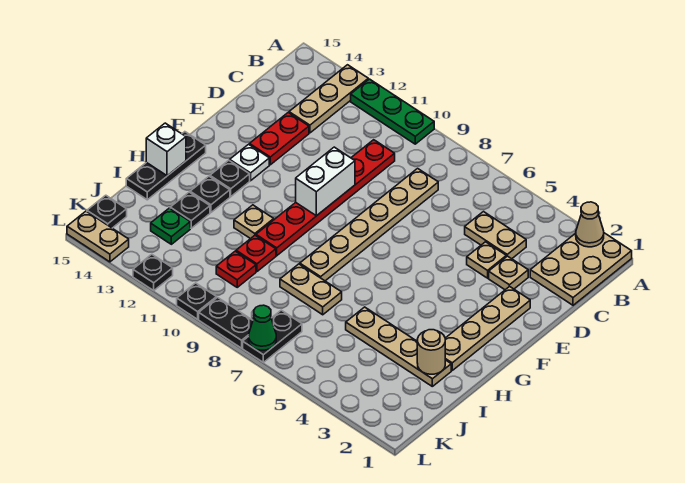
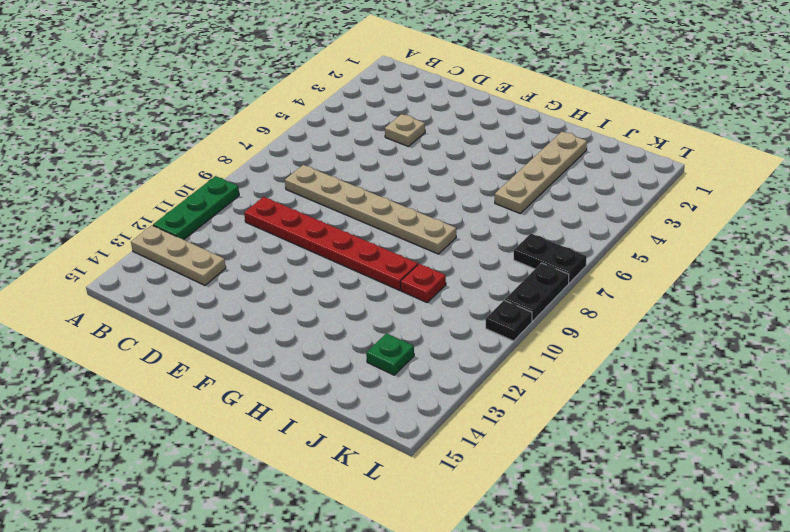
none -> tan plate A1:C2 level 1
none -> tan plate C4:C5 level 1
none -> tan plate D3 level 1
none -> red plate D13:E13 level 1

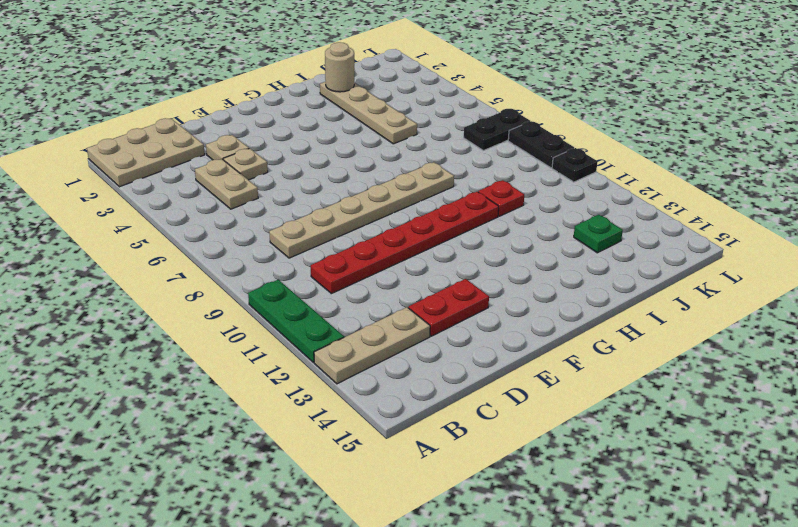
none -> tan plate E2:H2 level 1
none -> white plate F13 level 1
none -> black plate G13 level 1
none -> black plate G15:I15 level 1

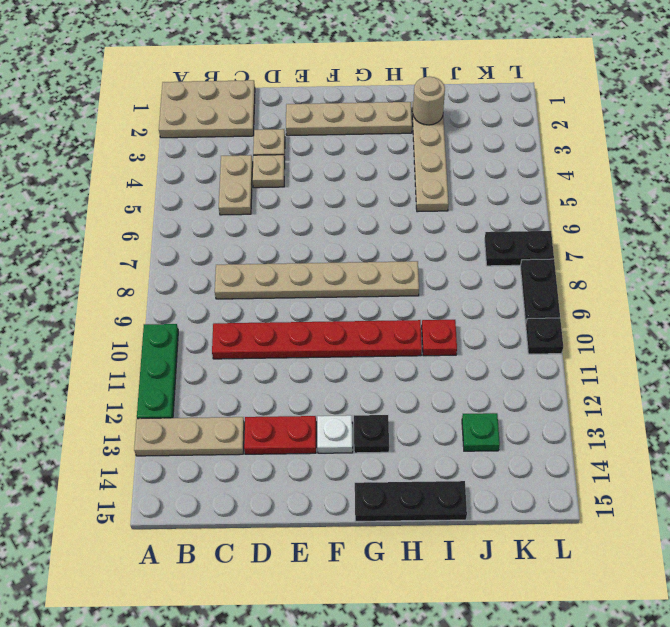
none -> tan plate H11 level 1
none -> black plate H13 level 1
none -> tan plate I7:I8 level 1
none -> black plate I13 level 1

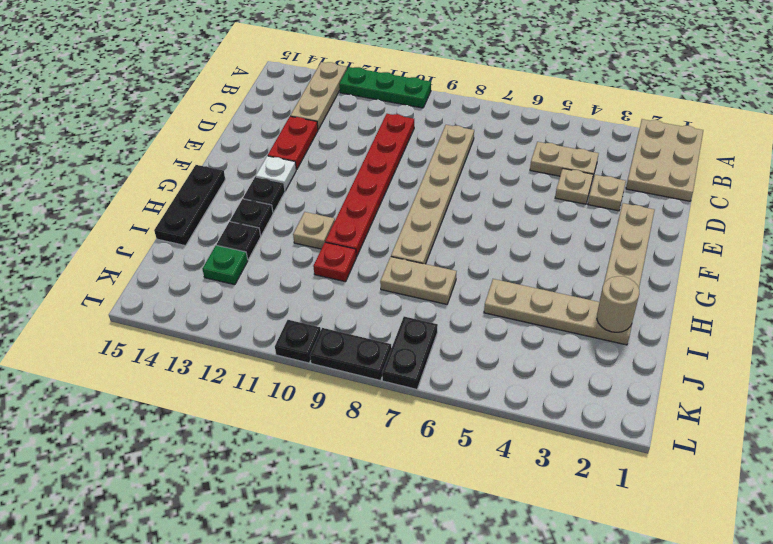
none -> red plate J10 level 1
none -> black plate K15 level 1
none -> black plate L12 level 1
none -> tan plate L14:L15 level 1

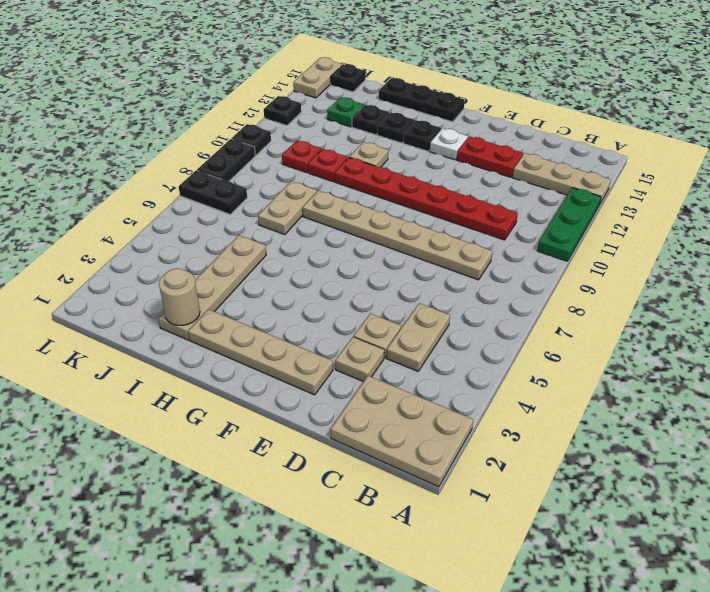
none -> tan cone A2 level 2
none -> white brick E10:F10 level 2
none -> white brick H15 level 2
none -> green cone L7 level 2

